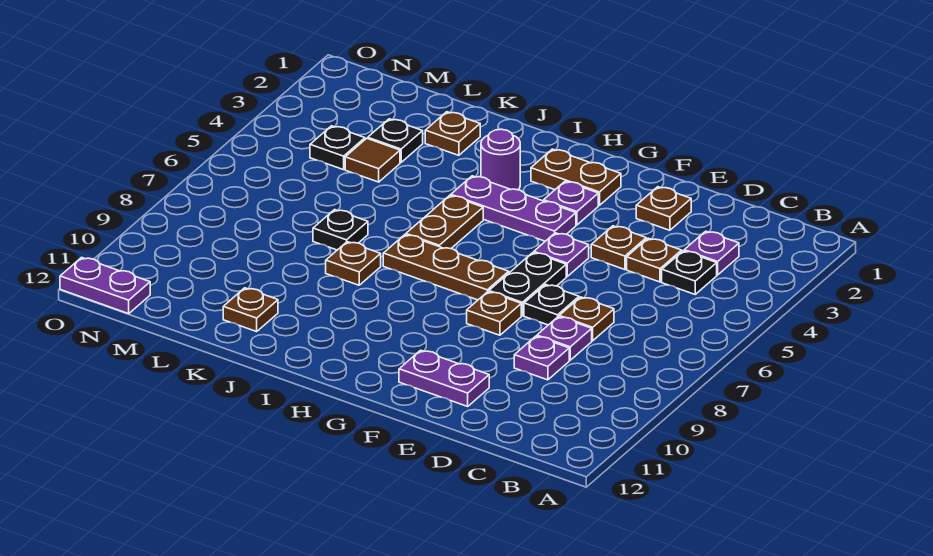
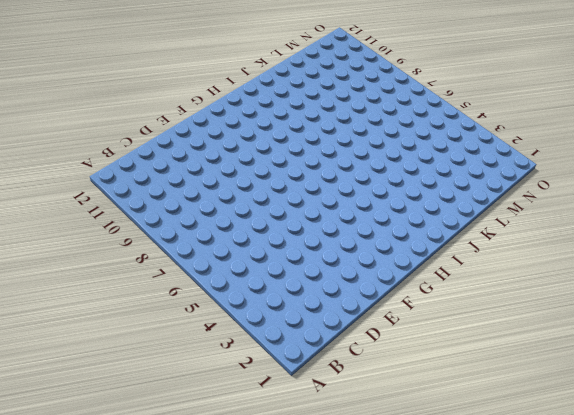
none -> purple plate C3 level 1
none -> black plate C4 level 1
none -> brown plate D4 level 1

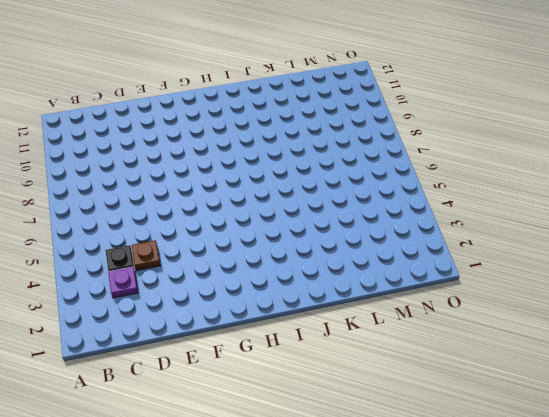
none -> brown plate D7 level 1
none -> purple plate D8 level 1
none -> purple plate D9 level 1

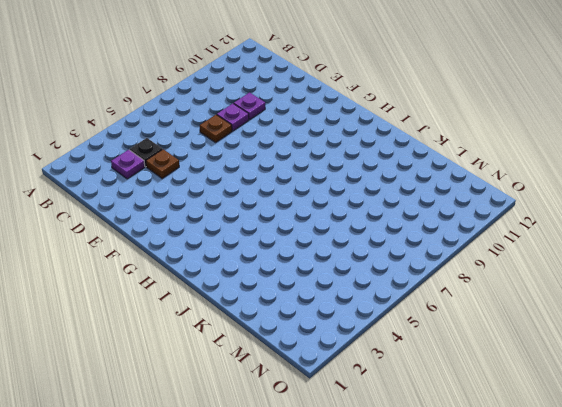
none -> brown plate E2 level 1
none -> brown plate E4 level 1
none -> black plate E7 level 1

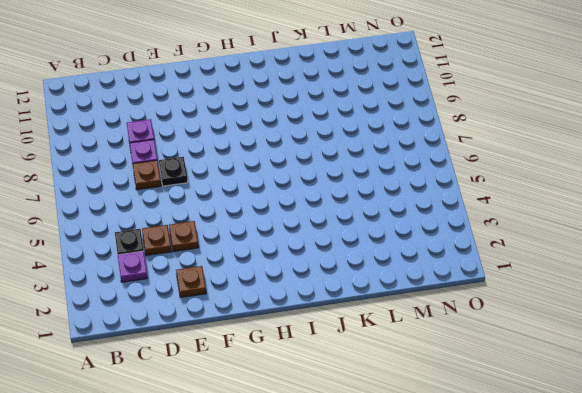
none -> purple plate E11:F11 level 1
none -> purple plate F5 level 1
none -> black plate F6:F7 level 1

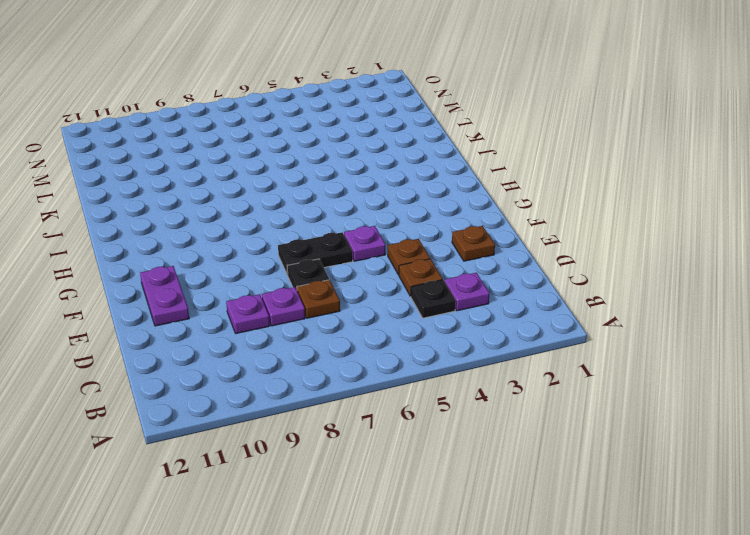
none -> brown plate F8 level 1
none -> brown plate G2:H2 level 1
none -> purple plate G3 level 1

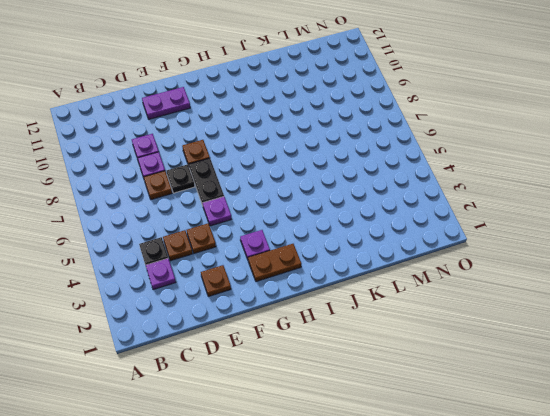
none -> purple plate G4:I4 level 1
none -> brown plate G7:I7 level 1
none -> purple round brick I3 level 1

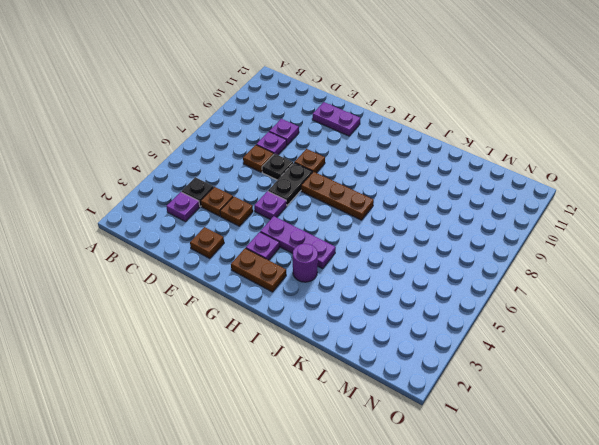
none -> brown plate I5:I6 level 1
none -> brown plate J8 level 1
none -> brown plate K2 level 1

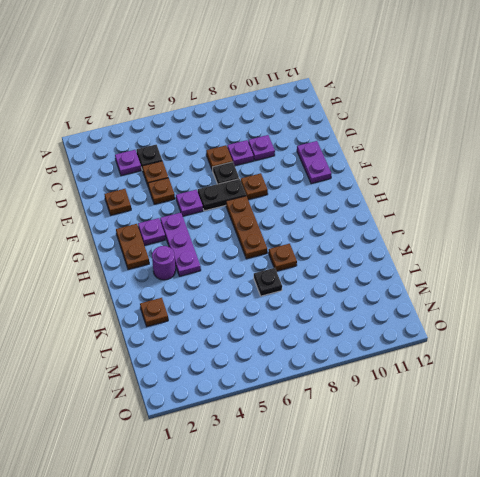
none -> brown plate I5:I6 level 1
none -> brown plate K11 level 1
none -> black plate L3 level 1

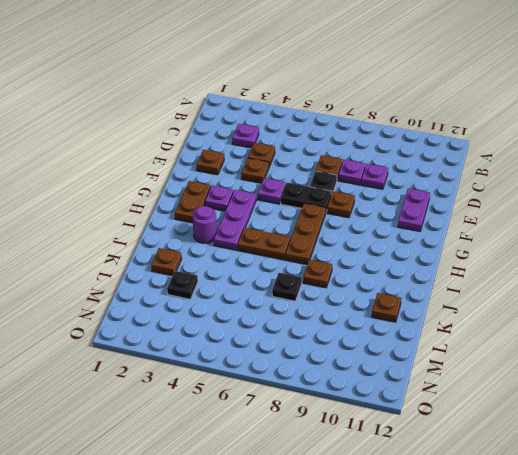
none -> black plate C4 level 1
none -> brown tile L4 level 1
none -> black plate M4 level 1

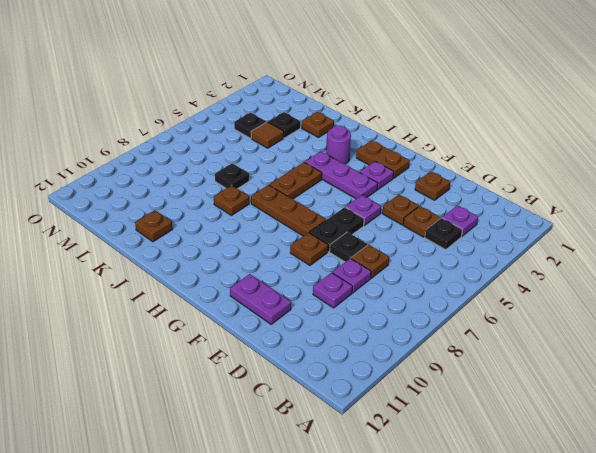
none -> purple plate N12:O12 level 1

